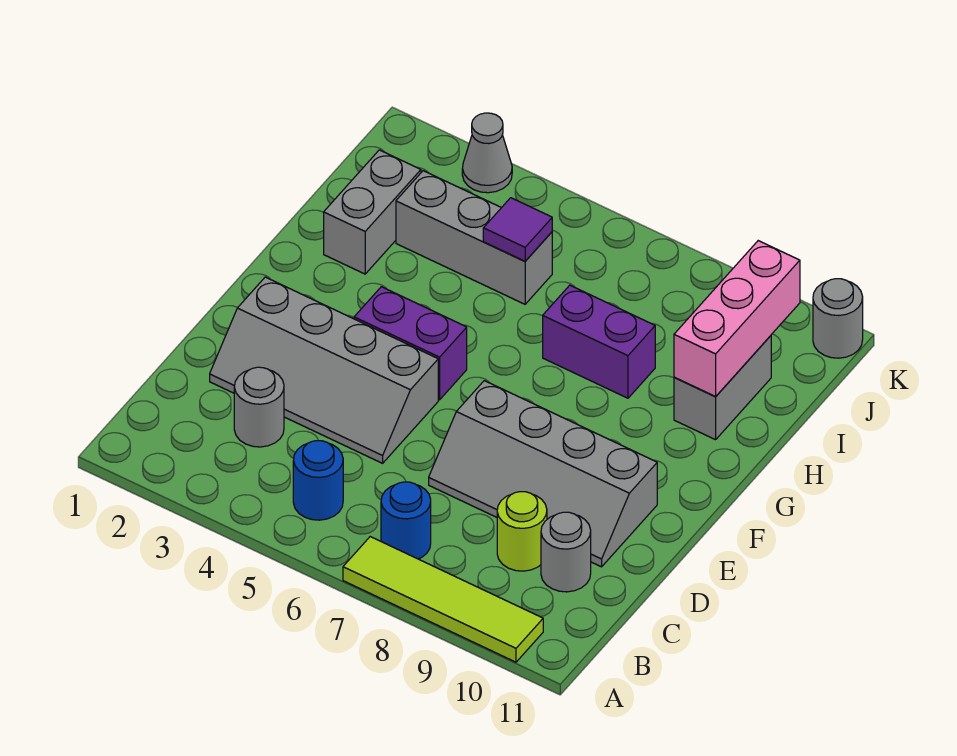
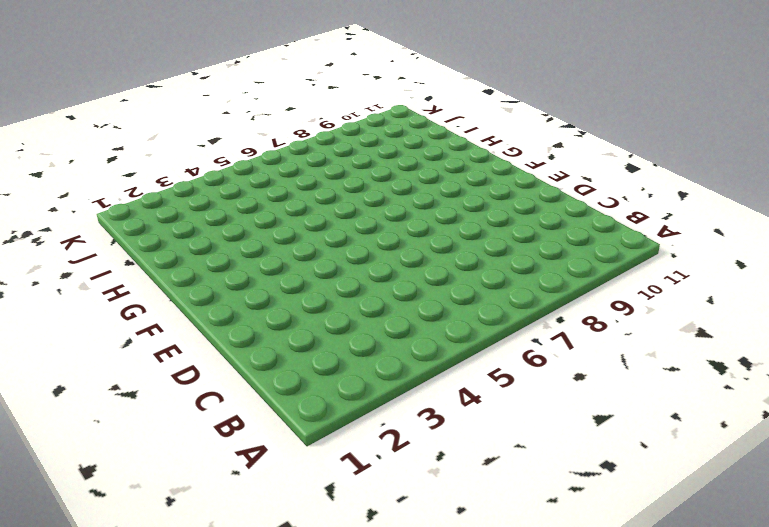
none -> lime tile A7:A10 level 1
none -> blue round brick B5 level 1
none -> blue round brick B7 level 1

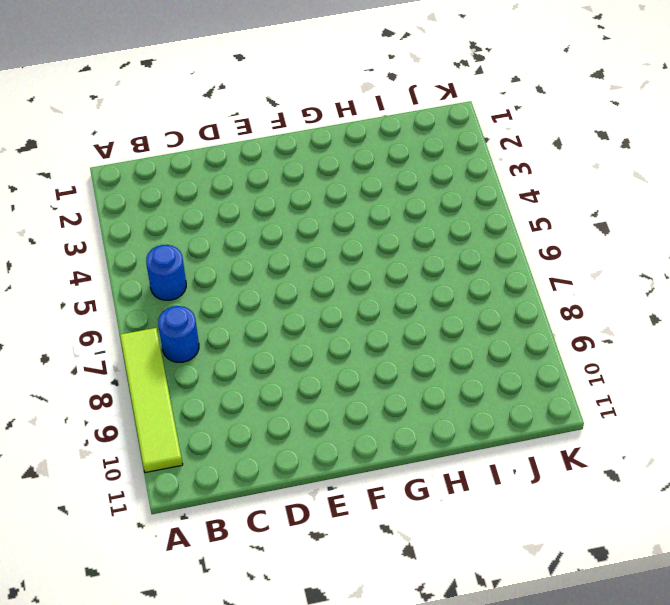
none -> grey round brick C3 level 1
none -> lime round brick C9 level 1
none -> grey round brick C10 level 1

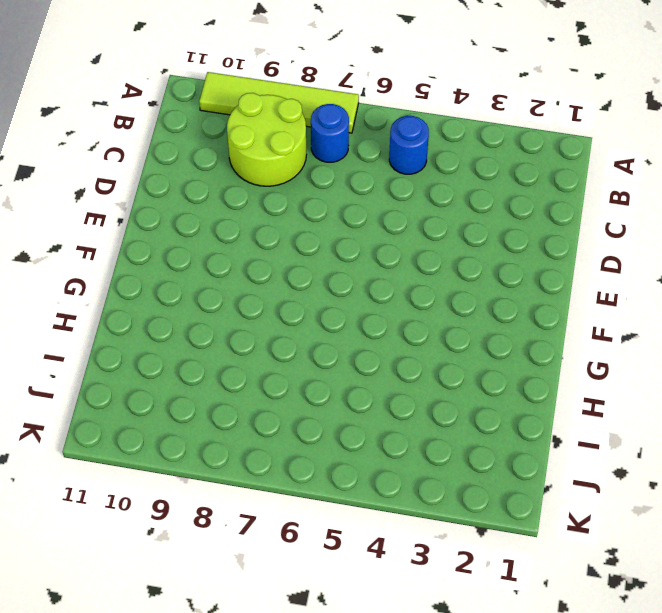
lime round brick B8:C9 level 1 -> lime round brick C9 level 1
none -> grey round brick C3 level 1
none -> grey round brick C10 level 1
none -> grey slope D2:E5 level 1 top E

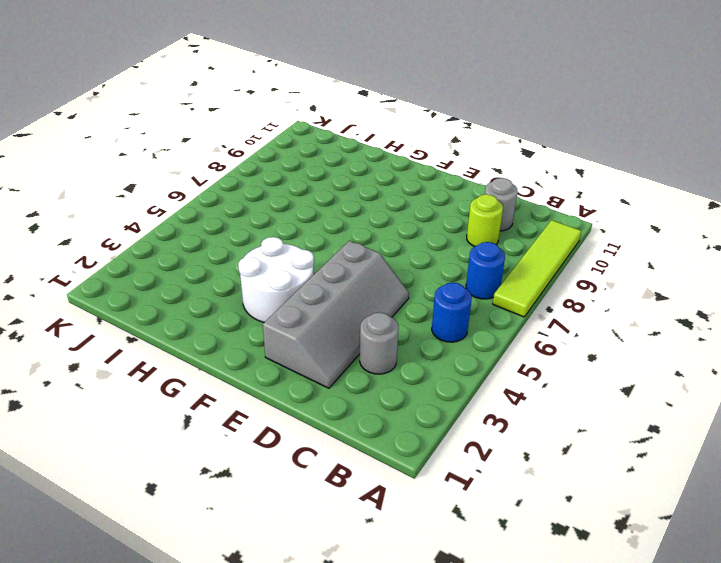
white round brick F3:G4 level 1 -> purple brick F4:F5 level 1
none -> grey slope D7:E10 level 1 top E
none -> grey brick H2:I2 level 1
none -> purple brick H7:H8 level 1

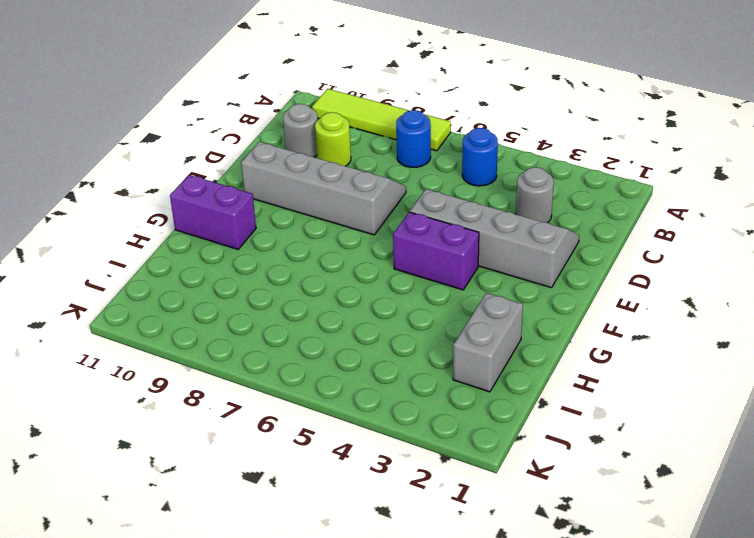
purple brick G10:G11 level 1 -> purple brick H7:H8 level 1
none -> grey brick H10:I10 level 1
none -> grey brick I3:I5 level 1
none -> grey cone K3 level 1

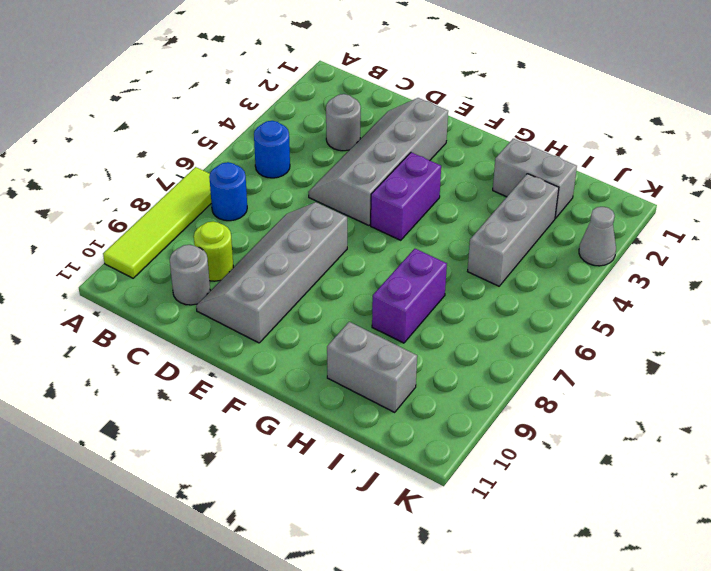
none -> grey round brick K11 level 1
none -> pink brick H10:J10 level 2
none -> purple tile I5 level 2

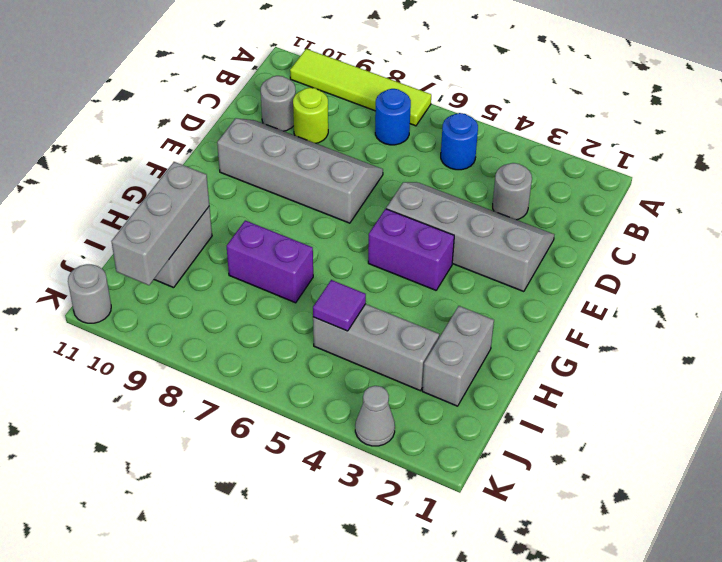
grey brick H10:J10 level 2 -> pink brick H10:J10 level 2

